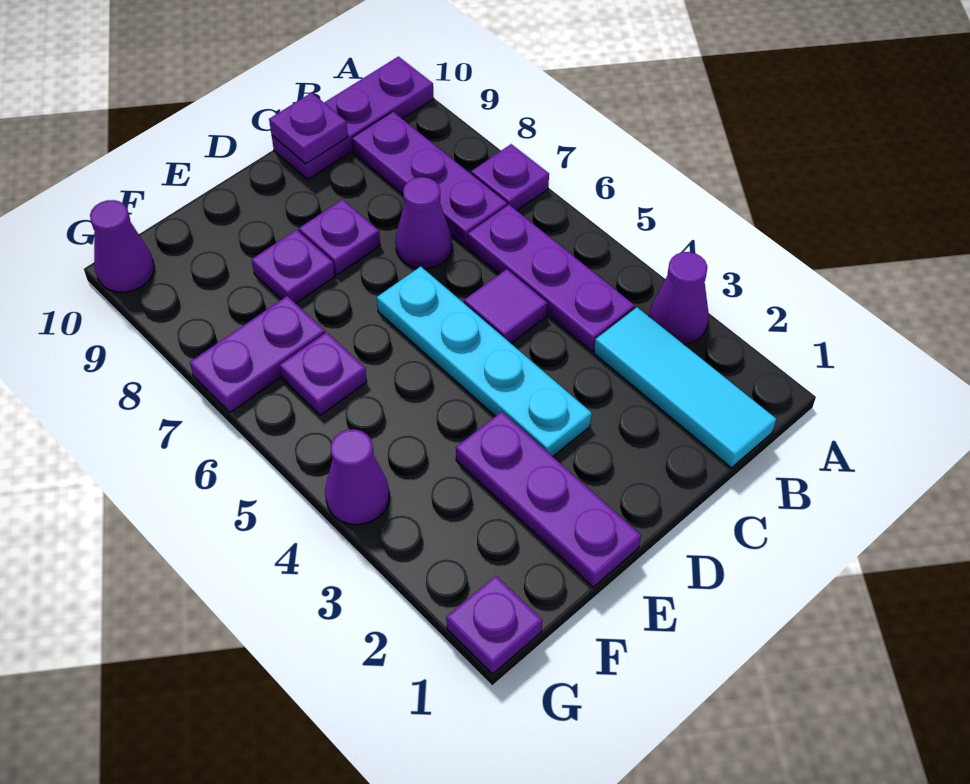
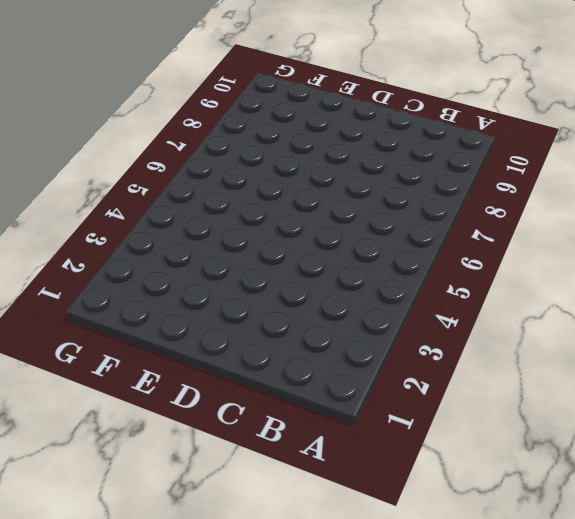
none -> purple cone A3 level 1
none -> purple plate A7 level 1
none -> purple plate A10:C10 level 1

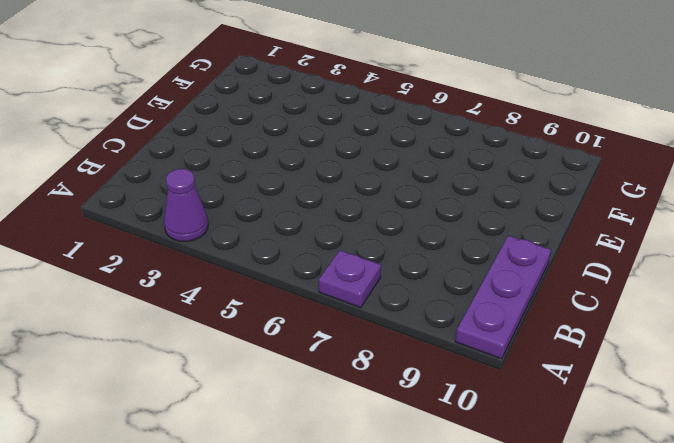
none -> cyan tile B1:B3 level 1
none -> purple plate B4:B6 level 1
none -> purple plate B7:B9 level 1

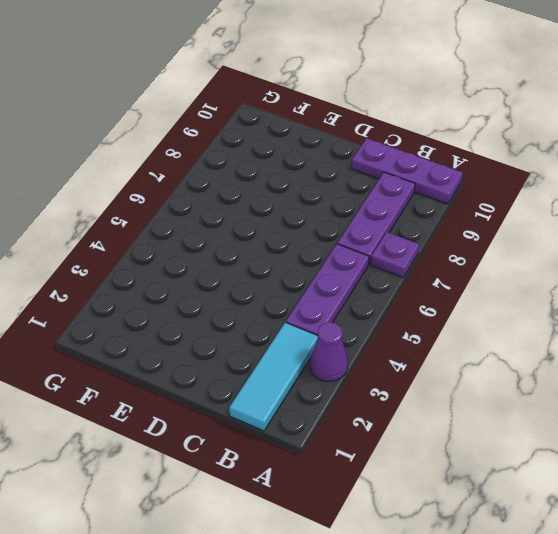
none -> purple tile C5 level 1
none -> purple cone C7 level 1
none -> cyan plate D3:D6 level 1

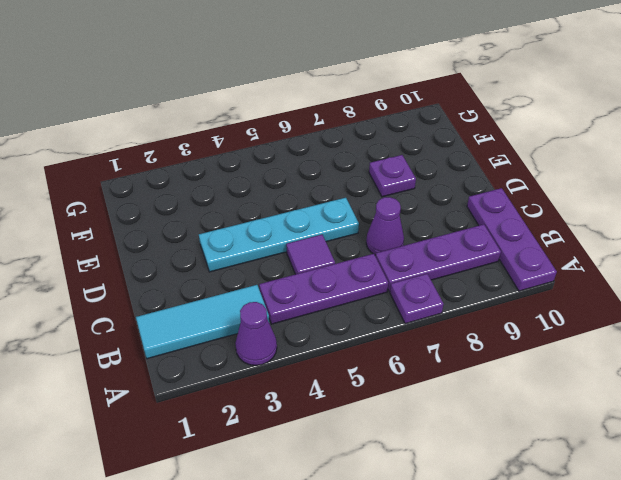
none -> purple plate D8 level 1
none -> purple plate E1:E3 level 1
none -> purple plate F6 level 1

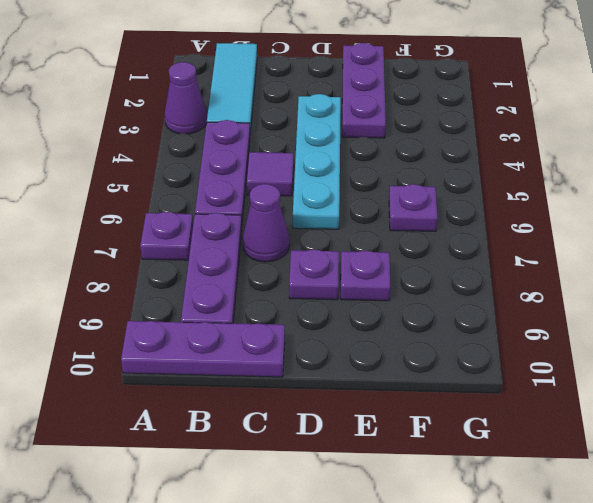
none -> purple plate F7:G7 level 1
none -> purple plate G1 level 1
none -> purple cone G4 level 1

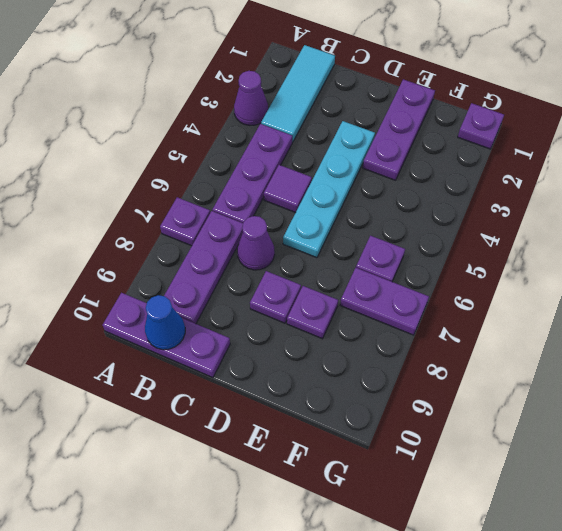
blue cone B10 level 2 -> none
none -> purple cone G4 level 1
none -> purple cone G10 level 1
none -> purple plate C10 level 2

